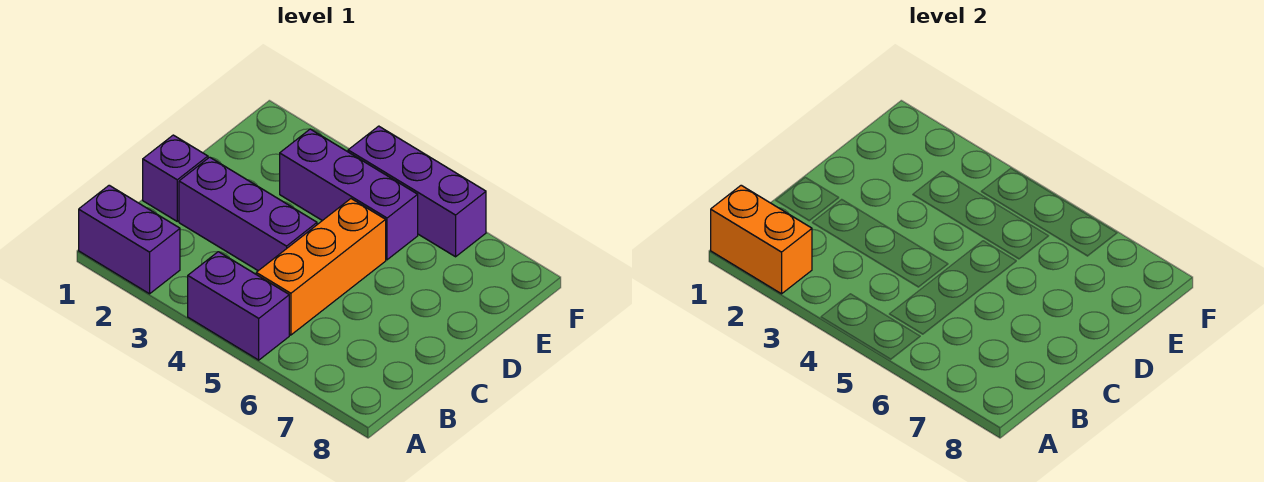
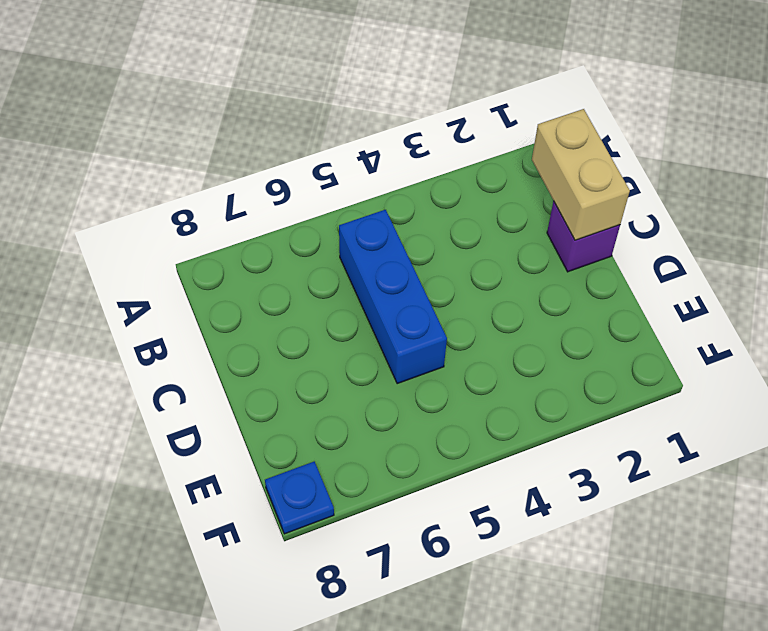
tan brick B1:C1 level 2 -> none
blue brick B5:D5 level 1 -> orange brick B5:D5 level 1
blue plate F8 level 1 -> none
none -> purple brick A1:A2 level 1
none -> purple brick A4:A5 level 1

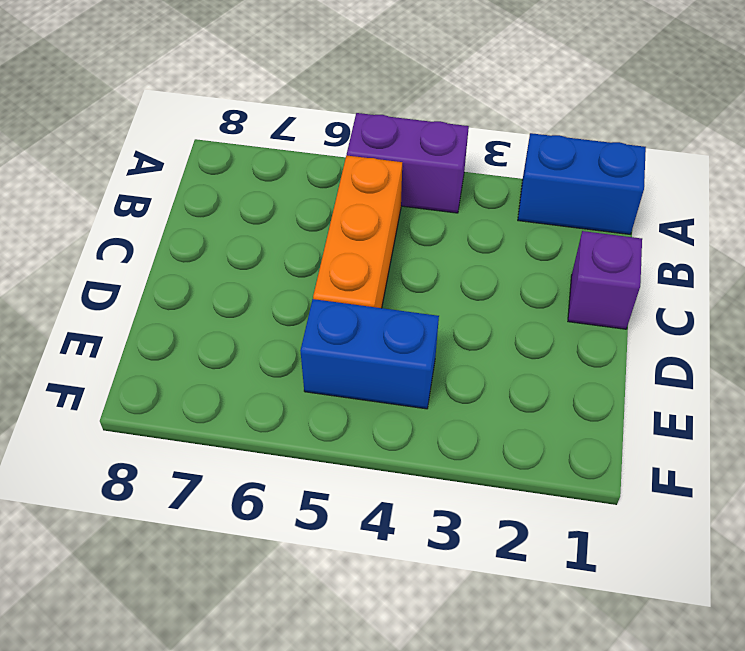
blue brick A1:A2 level 1 -> purple brick A1:A2 level 1
blue brick E4:E5 level 1 -> purple brick E3:E5 level 1
none -> purple brick C2:C4 level 1
none -> purple brick F4:F6 level 1

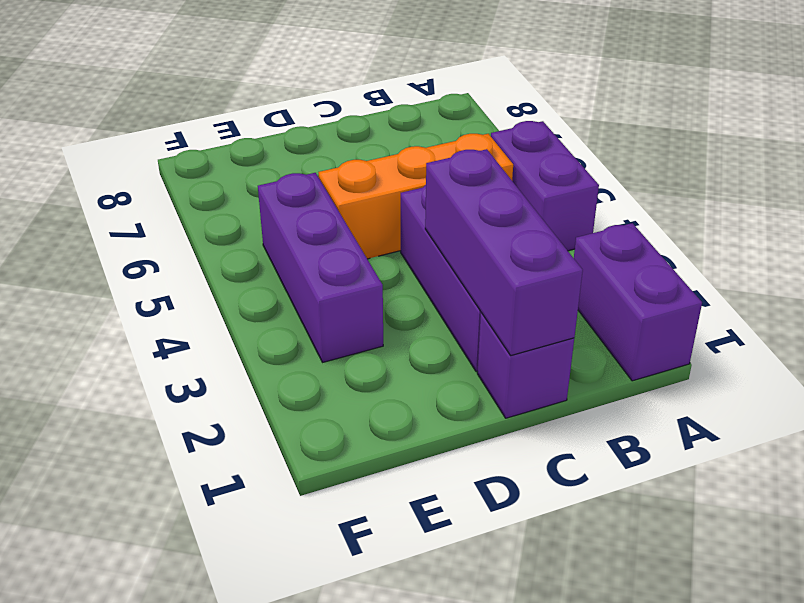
purple brick C1:C3 level 2 -> purple brick F4:F6 level 1
none -> orange brick A1:A2 level 2

